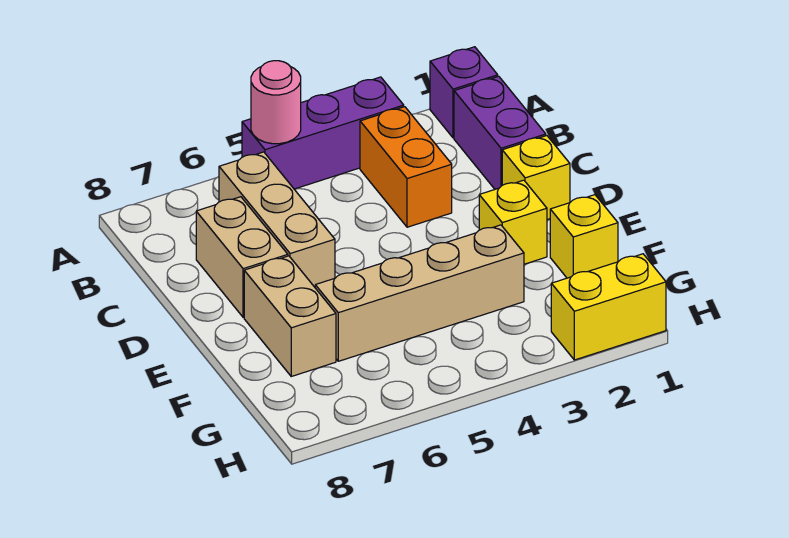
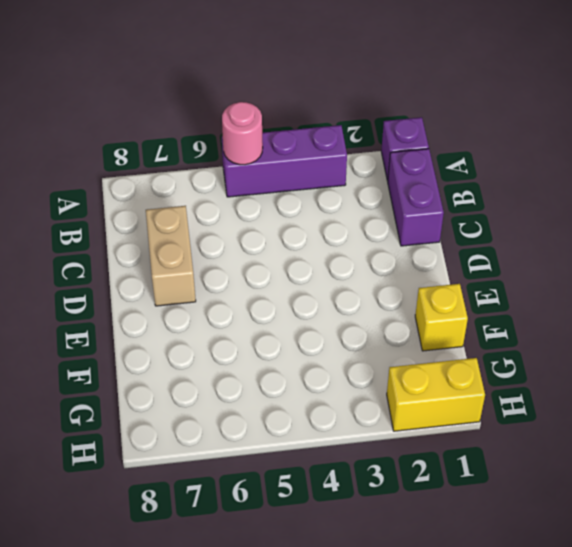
none -> orange brick B3:C3 level 1
none -> tan brick B6:D6 level 1
none -> yellow brick D1 level 1

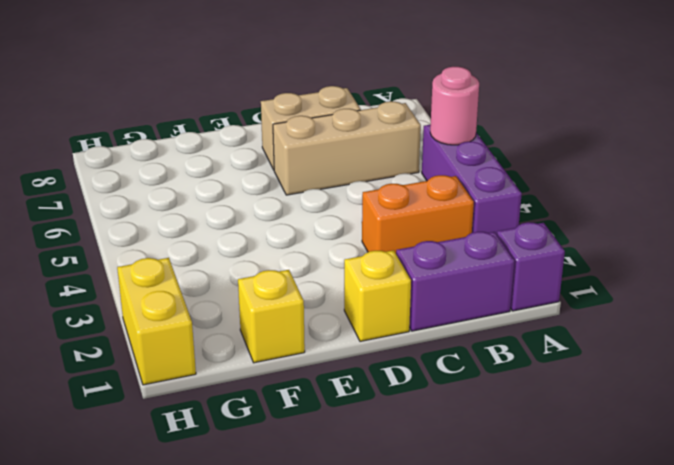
none -> yellow brick E2 level 1
none -> tan brick E7:F7 level 1
none -> tan brick F3:F6 level 1

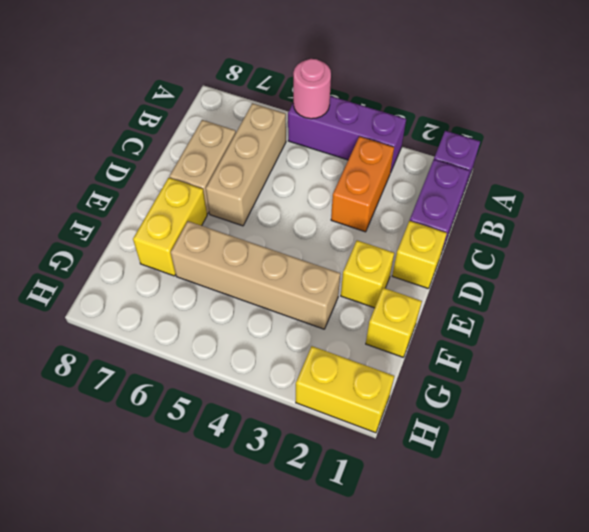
yellow brick E7:F7 level 1 -> tan brick E7:F7 level 1

